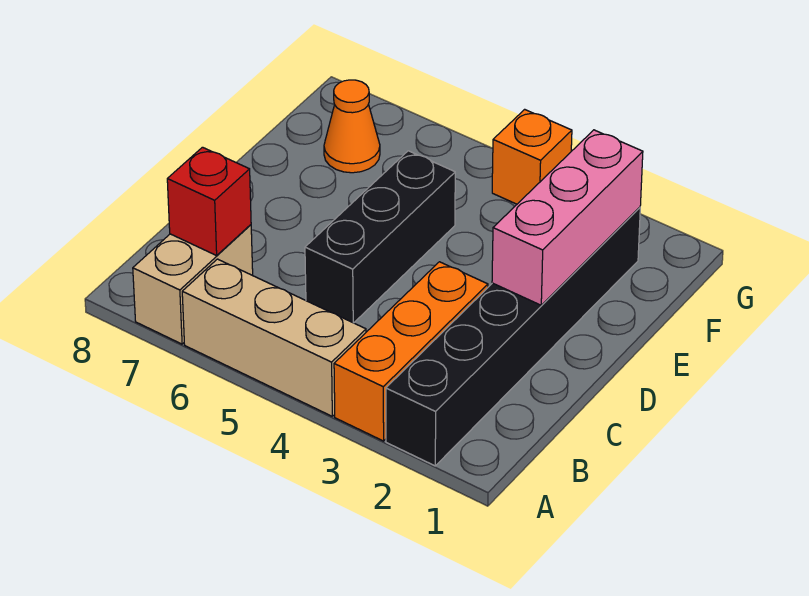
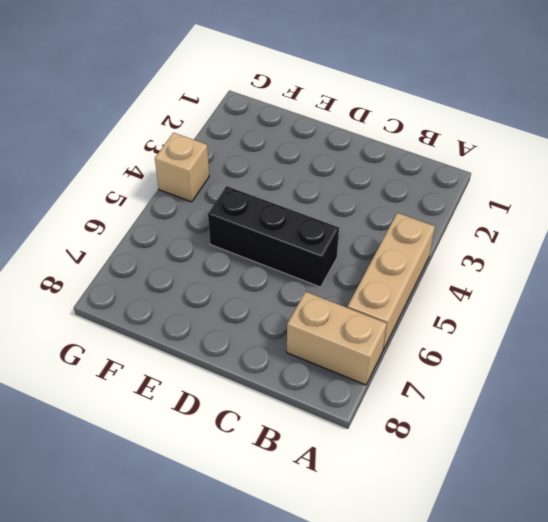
tan brick G4 level 1 -> orange brick G4 level 1
none -> black brick A2:F2 level 1
none -> orange brick A3:C3 level 1

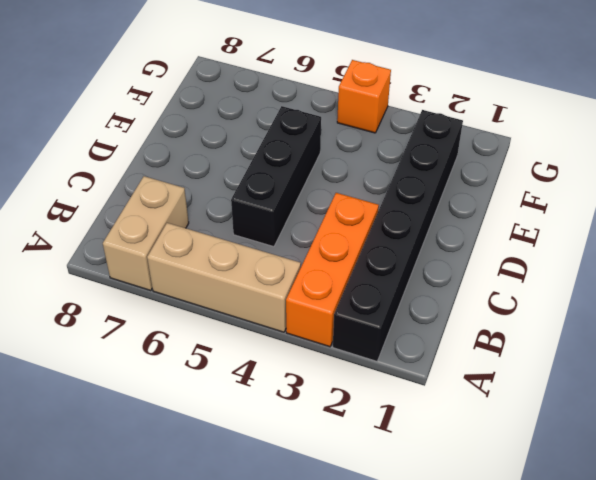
none -> orange cone F7 level 1
none -> red brick B7 level 2

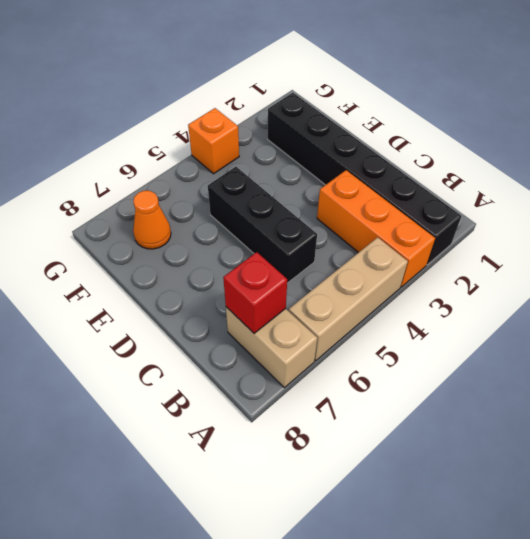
none -> pink brick D2:F2 level 2

